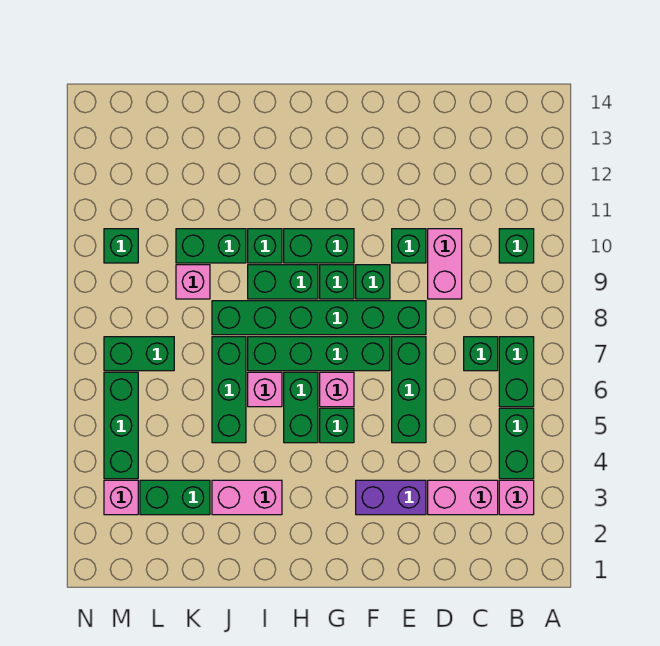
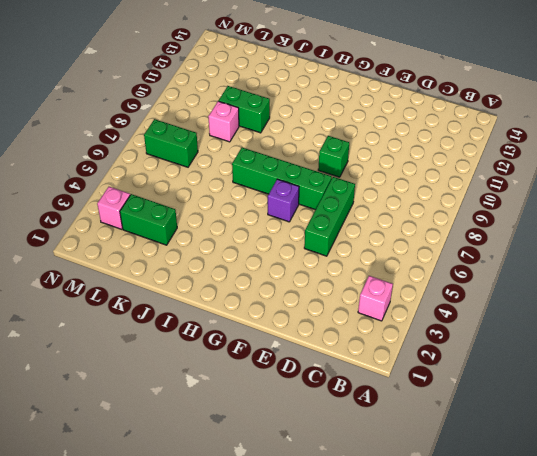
purple brick G6 level 1 -> pink brick G6 level 1
none -> green brick B4:B5 level 1
none -> green brick B6:B7 level 1
none -> green brick B10 level 1
none -> pink brick C3:D3 level 1

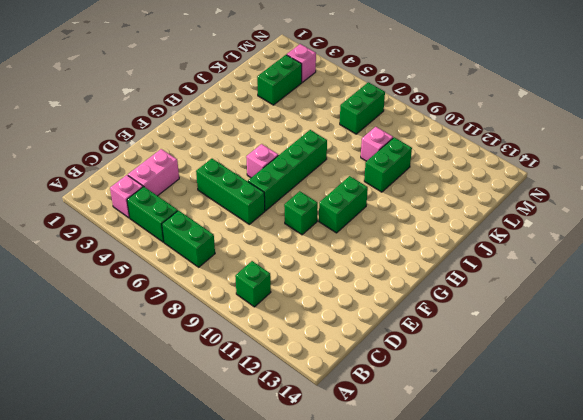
none -> green brick C7 level 1
none -> pink brick D9:D10 level 1
none -> purple brick E3:F3 level 1
none -> green brick E8:J8 level 1

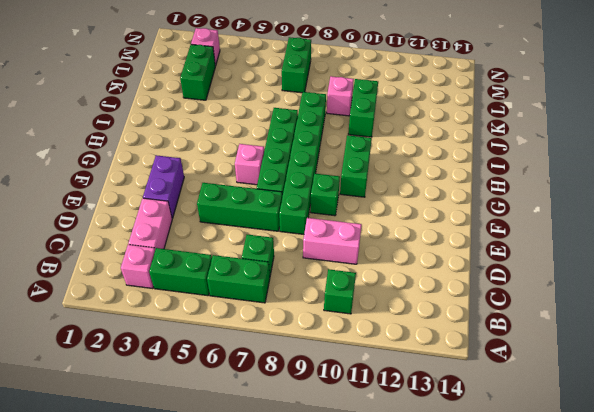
none -> green brick E10 level 1
none -> green brick G5 level 1
none -> green brick G9 level 1
none -> green brick H5:H6 level 1

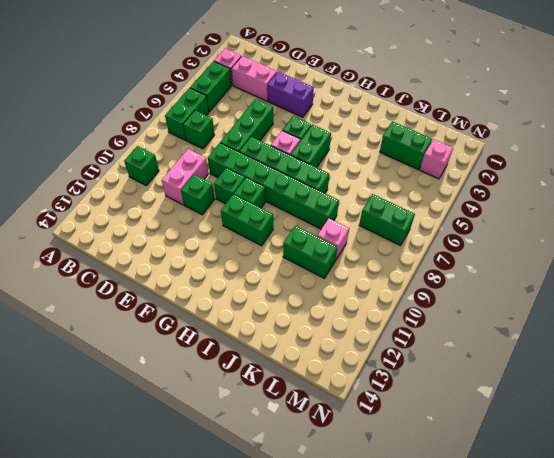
none -> green brick H9:I9 level 1
none -> pink brick I3:J3 level 1
none -> pink brick I6 level 1
none -> green brick I10 level 1

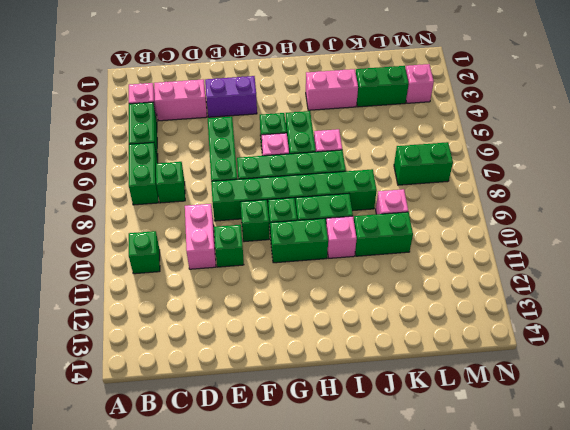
pink brick I10 level 1 -> green brick I10 level 1
none -> green brick J5:J7 level 1
none -> green brick M4:M6 level 1
none -> green brick M10 level 1

